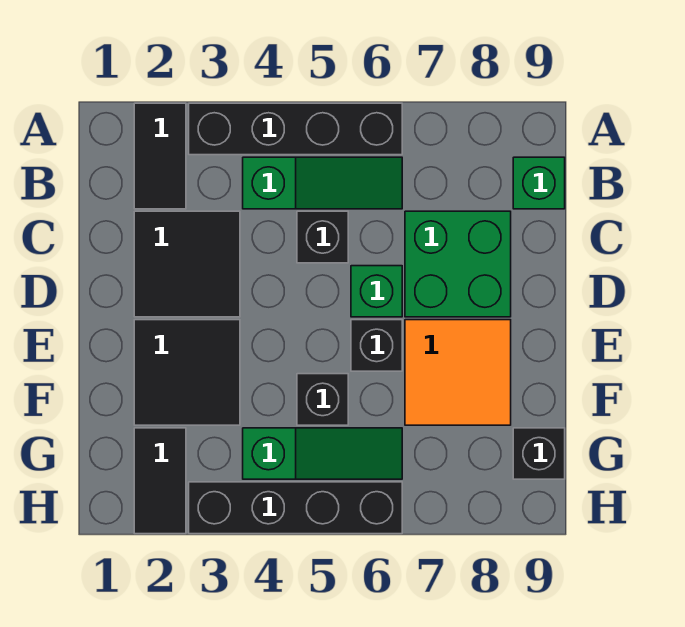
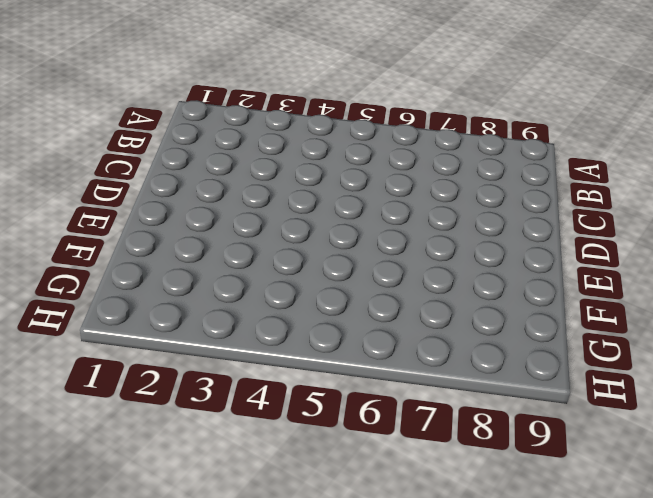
none -> black tile A2:B2 level 1
none -> black brick A3:A6 level 1
none -> green slope B4:B6 level 1 top 4

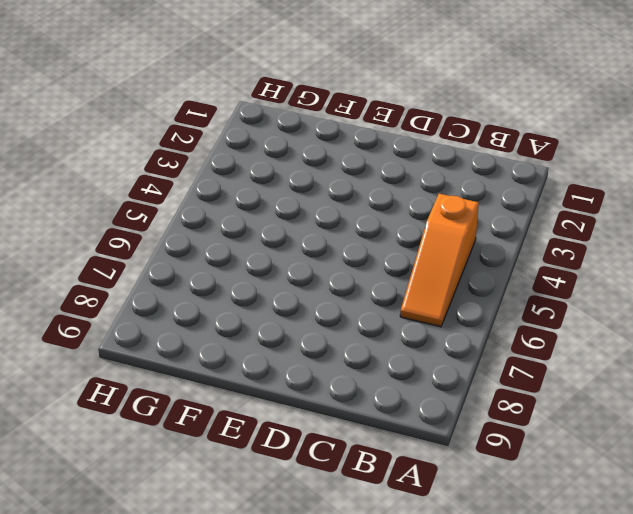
orange slope B4:B6 level 1 top 4 -> green slope B4:B6 level 1 top 4
none -> black tile A2:B2 level 1
none -> black brick A3:A6 level 1
none -> green brick B9 level 1

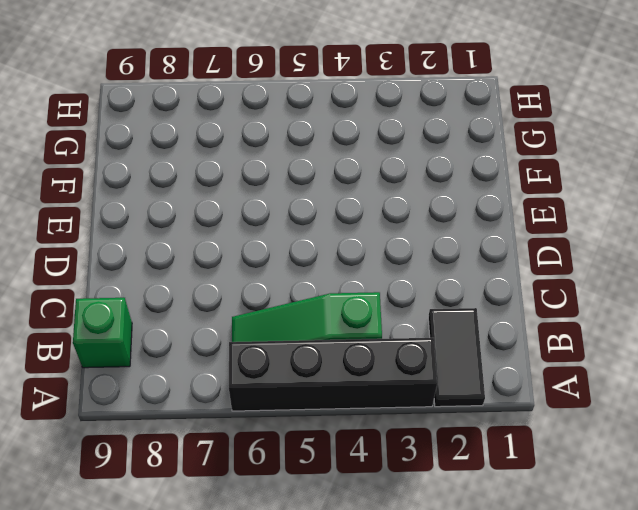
none -> black tile C2:D3 level 1
none -> black brick C5 level 1
none -> green brick C7:D8 level 1

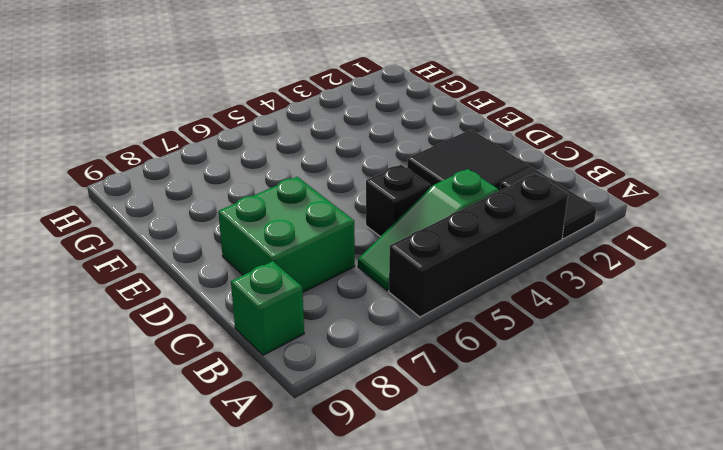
none -> green brick D6 level 1
none -> black tile E2:F3 level 1
none -> black brick E6 level 1

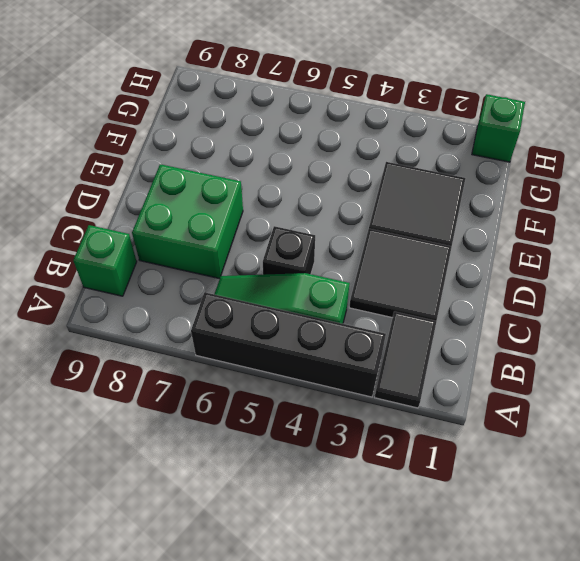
green brick H1 level 1 -> green brick D6 level 1
none -> black brick E6 level 1
none -> orange tile E7:F8 level 1
none -> black brick F5 level 1

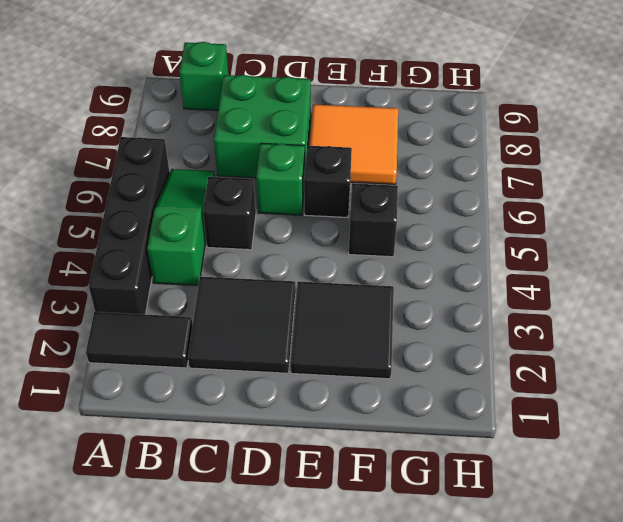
none -> black tile G2:H2 level 1
none -> green slope G4:G6 level 1 top 4
none -> black brick G9 level 1

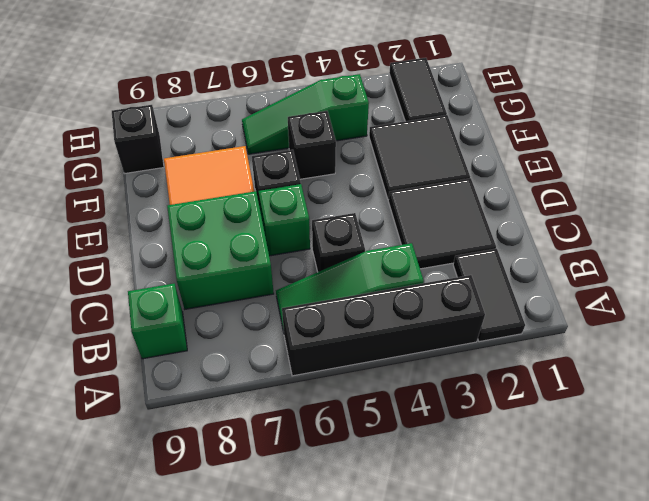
none -> black brick H3:H6 level 1

